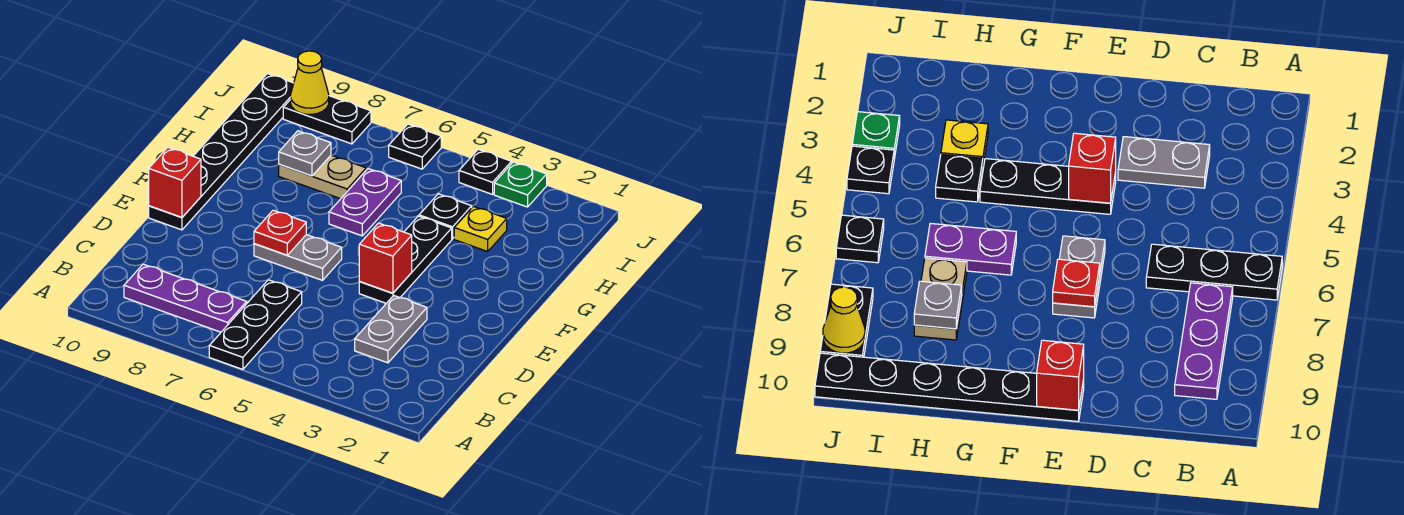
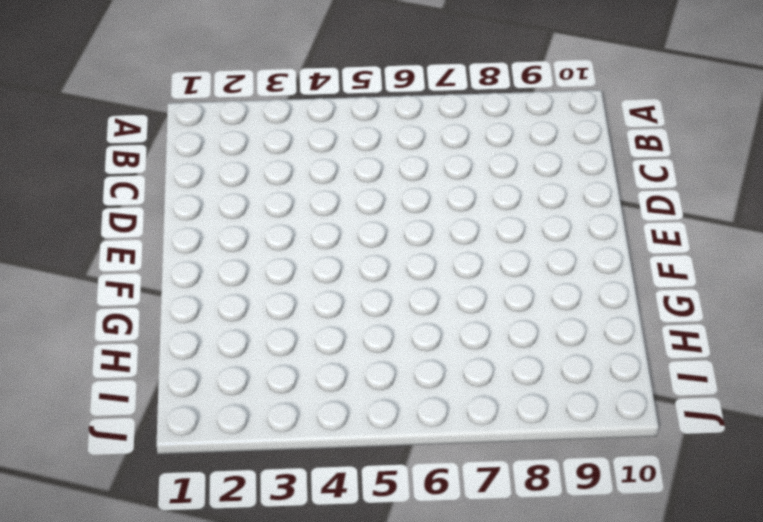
none -> black plate A6:C6 level 1
none -> purple plate B7:B9 level 1
none -> grey plate C3:D3 level 1

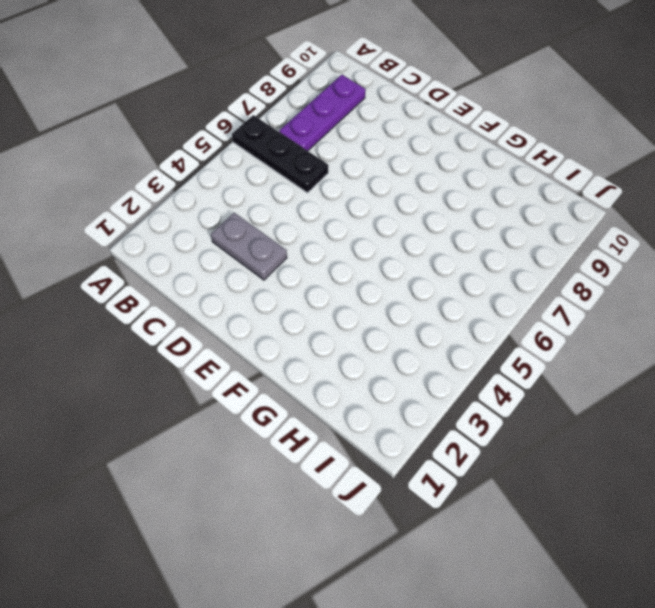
none -> black plate E4:G4 level 1
none -> grey plate E6:E7 level 1
none -> black plate E10:J10 level 1

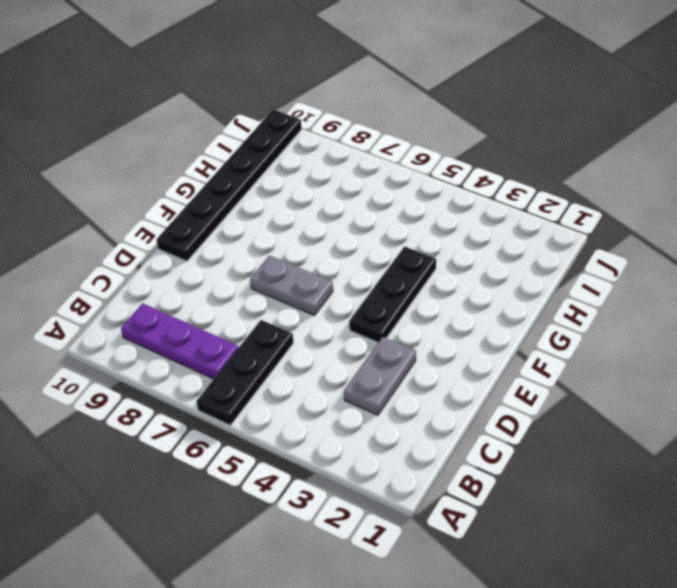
none -> purple plate G6:H6 level 1
none -> yellow plate H3 level 1
none -> black plate H4 level 1

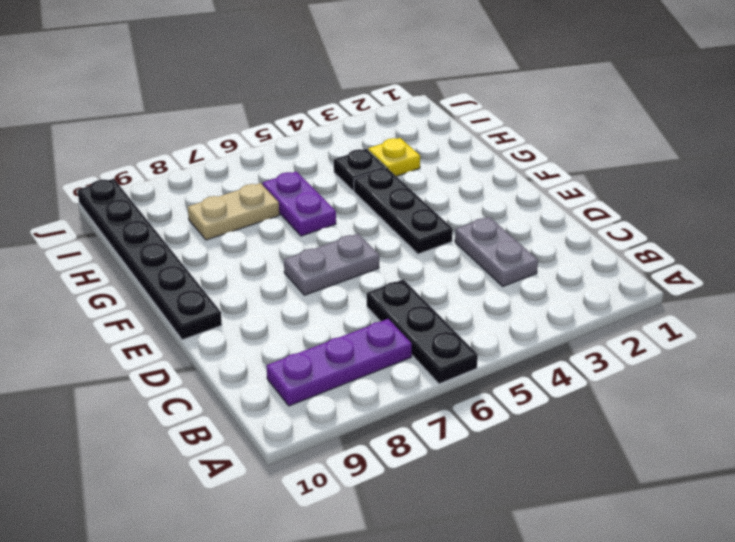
none -> green plate J3 level 1
none -> black plate J4 level 1
none -> black plate J6 level 1

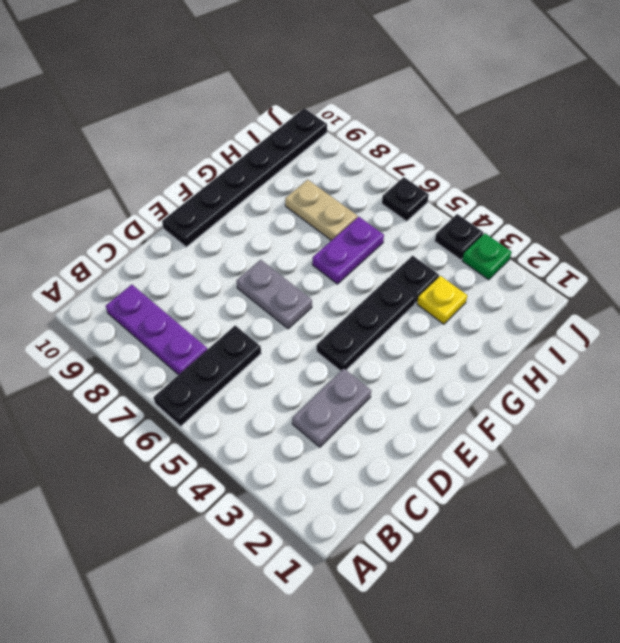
none -> black plate J8:J9 level 1
none -> red brick E4 level 2
none -> red plate E7 level 2

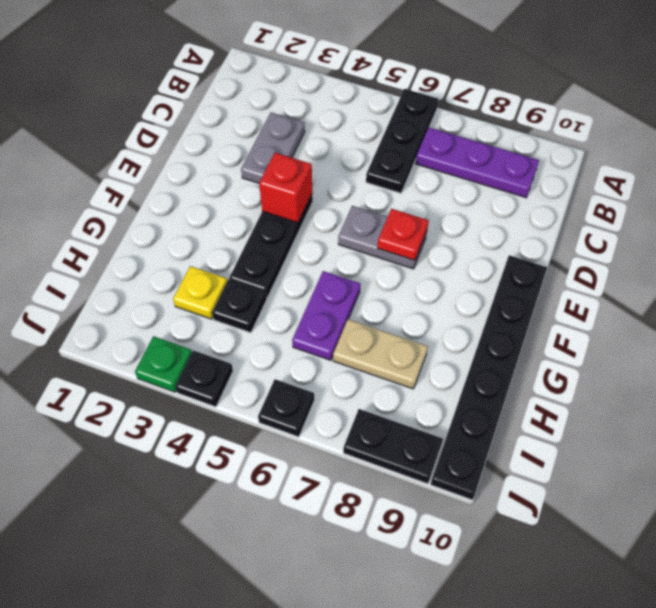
none -> red brick E10 level 2
none -> grey plate H8 level 2
none -> yellow cone J9 level 2

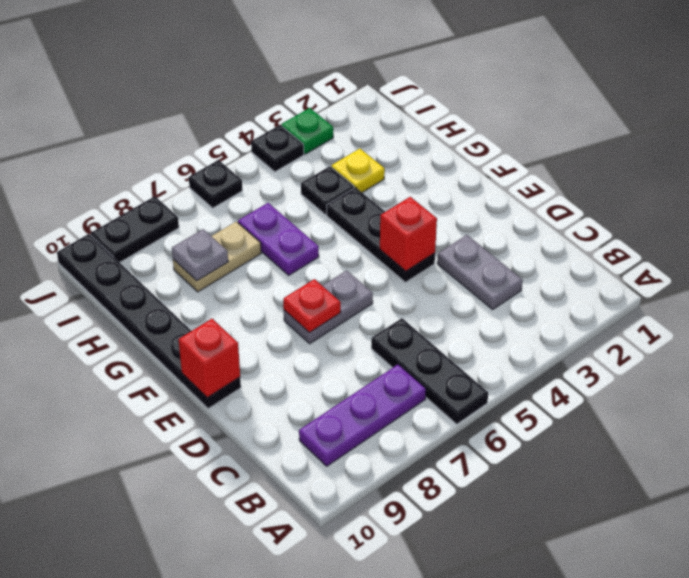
none -> yellow cone J9 level 2

